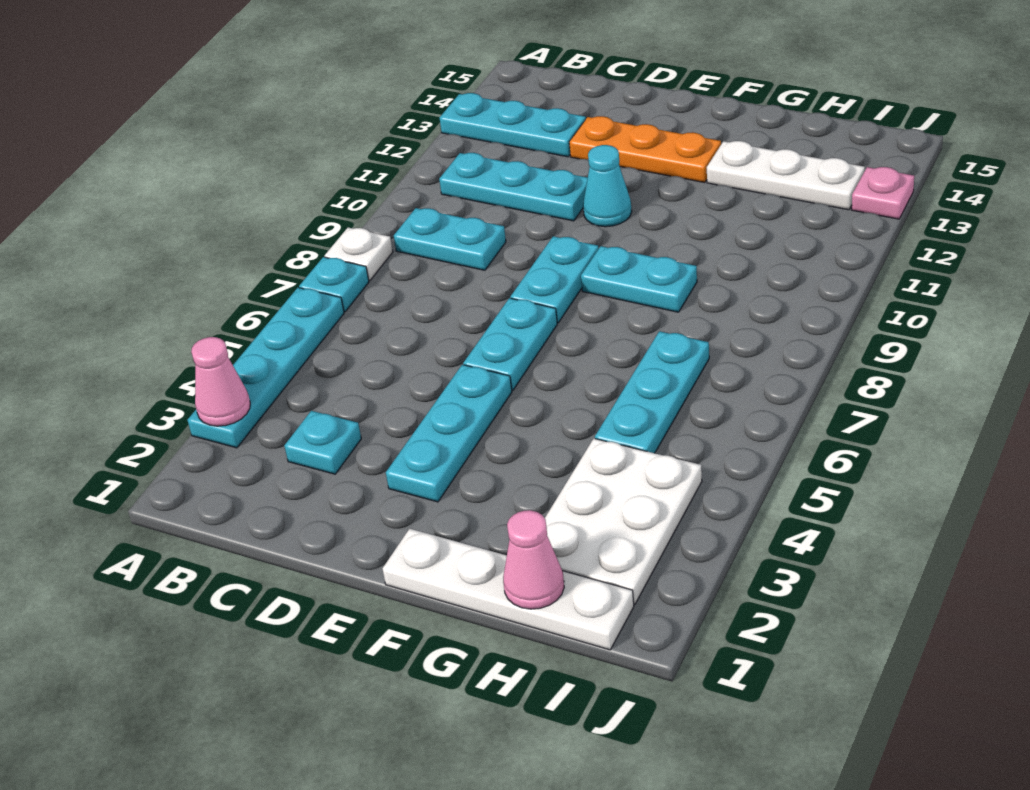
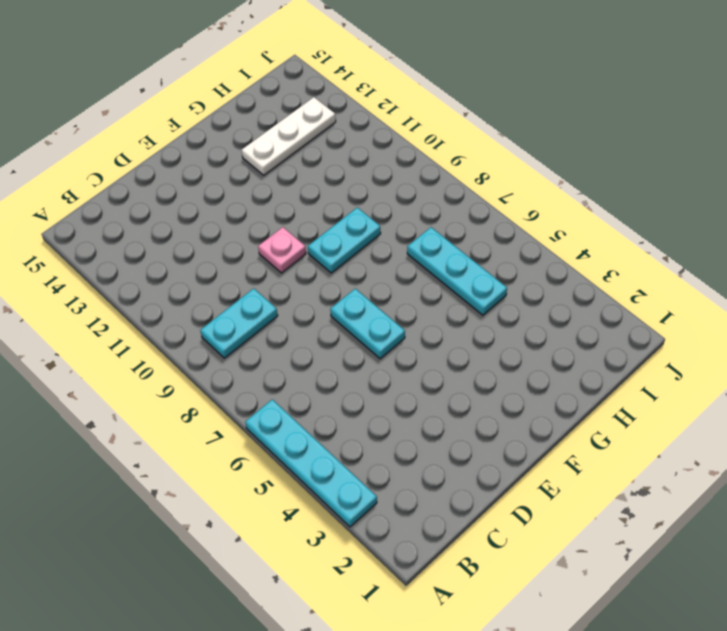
pink plate E10 level 1 -> pink plate J13 level 1
none -> cyan plate A7 level 1
none -> white plate A8 level 1
none -> cyan plate A13:C13 level 1

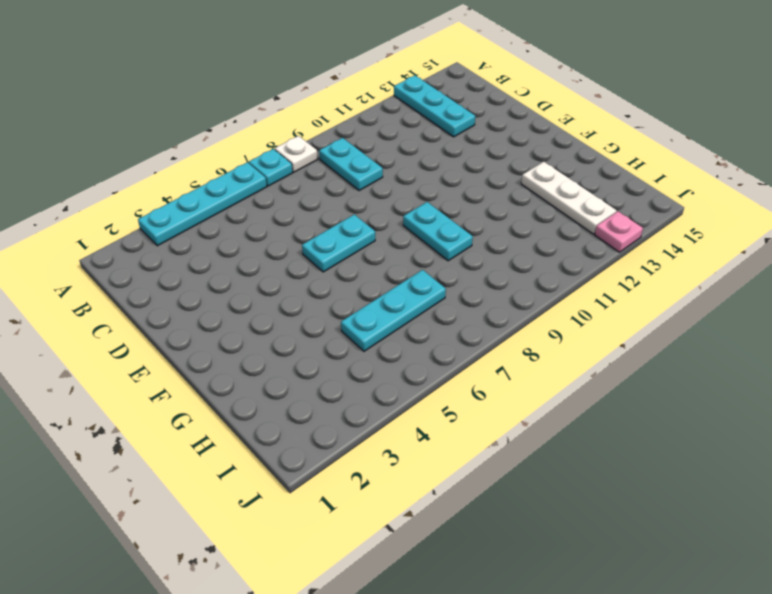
none -> cyan plate B11:D11 level 1
none -> cyan plate C3 level 1
none -> orange plate D13:F13 level 1

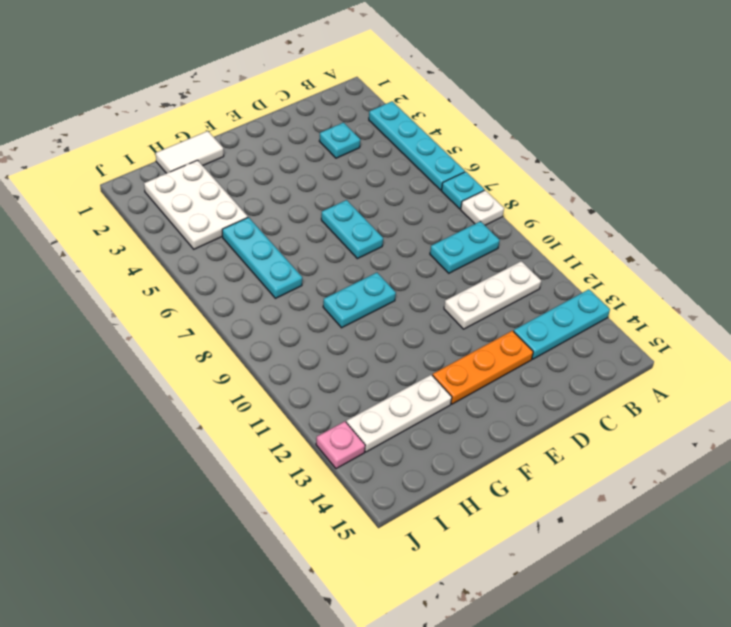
white plate B11:D11 level 1 -> cyan plate B11:D11 level 1
white tile G1:H1 level 1 -> white plate F1:I1 level 1
none -> cyan plate E3:E5 level 1
none -> cyan plate E8:E9 level 1
none -> cyan cone E11 level 1

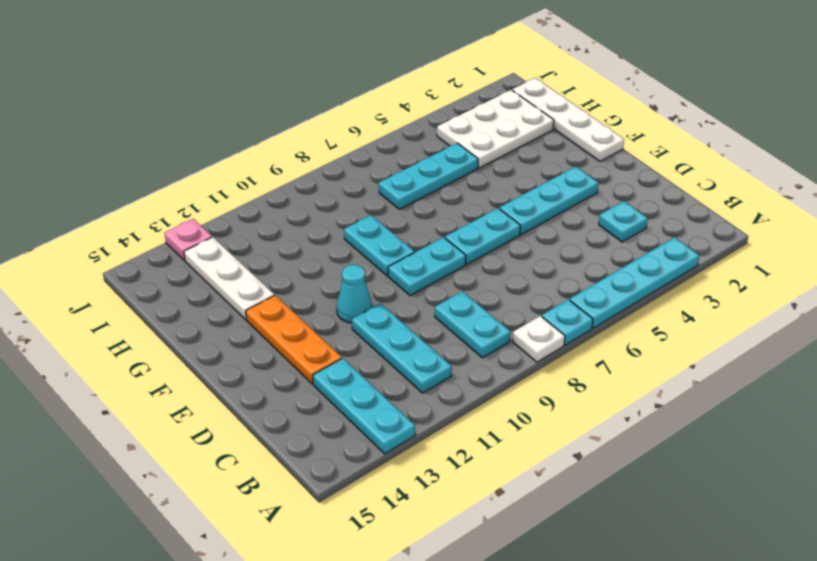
none -> pink cone A3 level 2
none -> pink cone H1 level 2

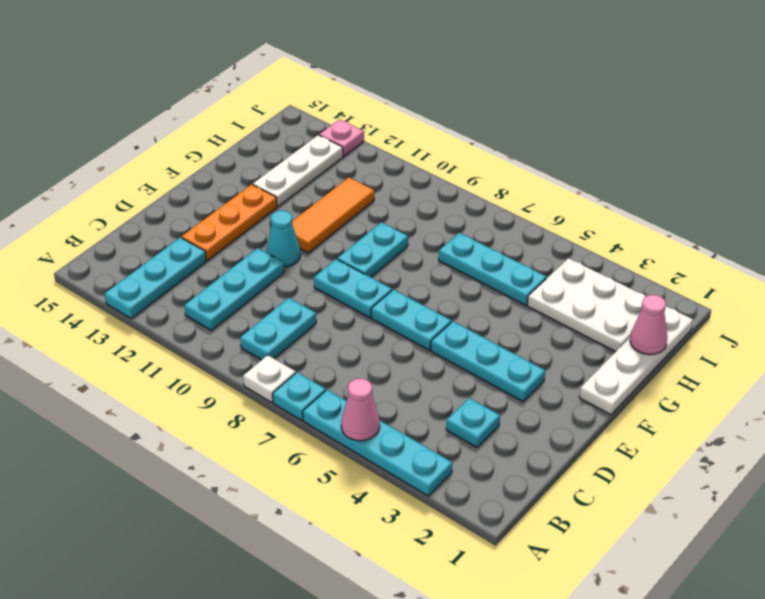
pink cone A5 level 2 -> pink cone A3 level 2
orange tile F11:H11 level 1 -> none

